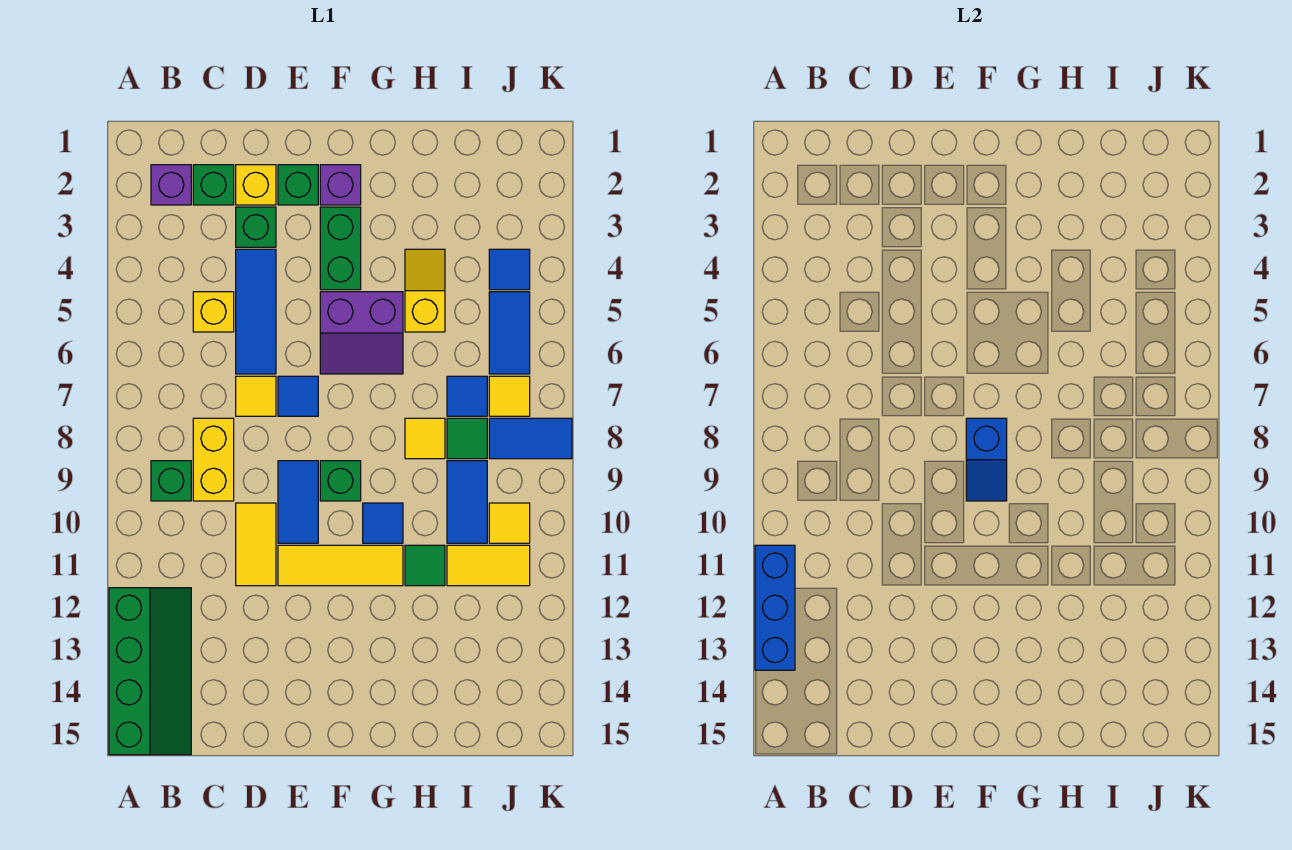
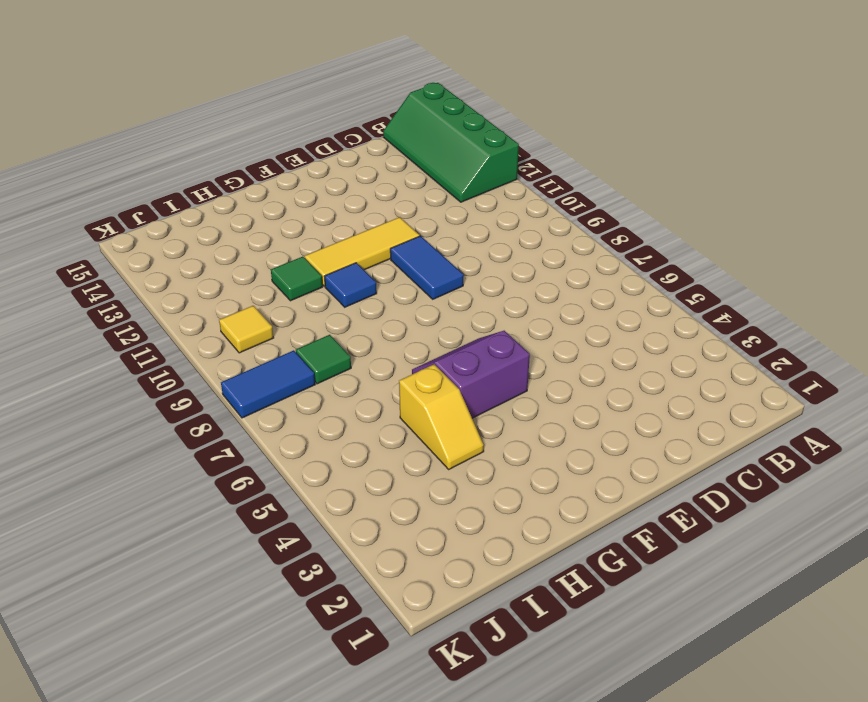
none -> purple brick B2 level 1
none -> green brick B9 level 1
none -> green brick C2 level 1
none -> yellow brick C5 level 1

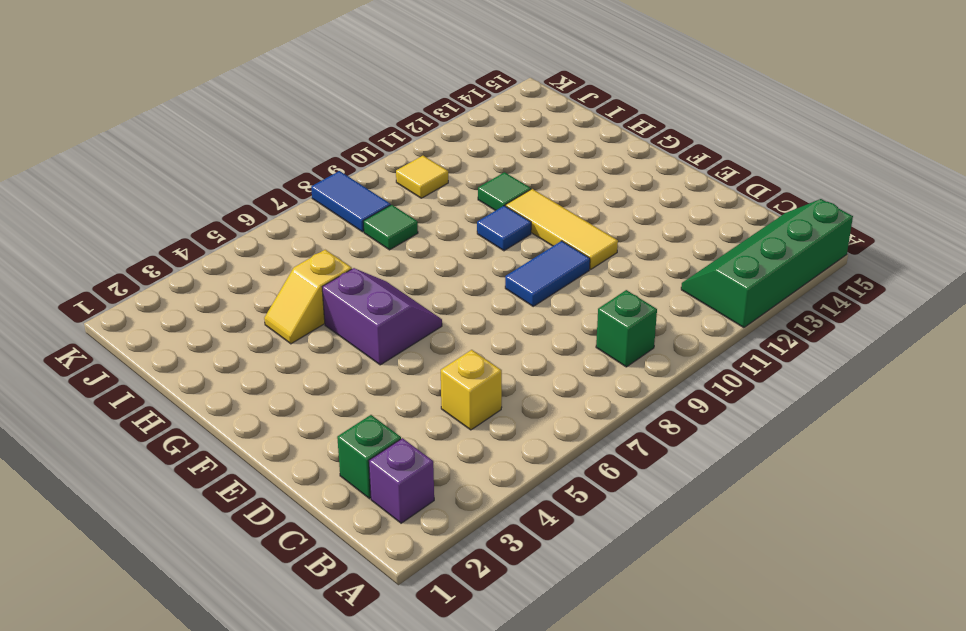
none -> yellow brick C8:C9 level 1
none -> yellow brick D2 level 1
none -> green brick D3 level 1
none -> blue tile D4:D6 level 1

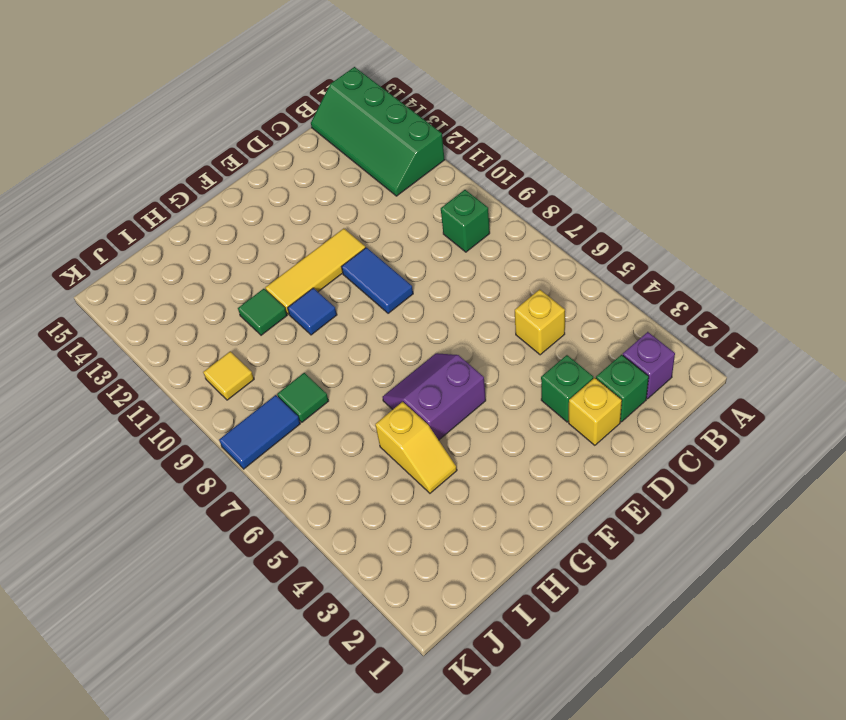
none -> yellow brick C8:C9 level 1
none -> blue tile D4:D6 level 1
none -> yellow tile D7 level 1
none -> yellow tile D10:D11 level 1

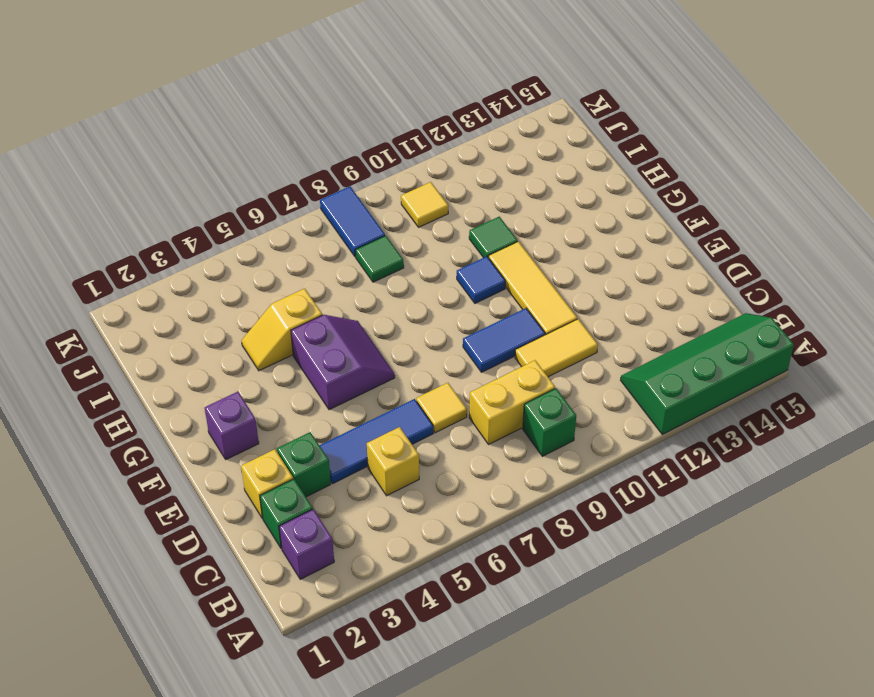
none -> green brick E2 level 1
none -> blue tile E7 level 1
none -> green brick F3:F4 level 1
none -> green brick F9 level 1

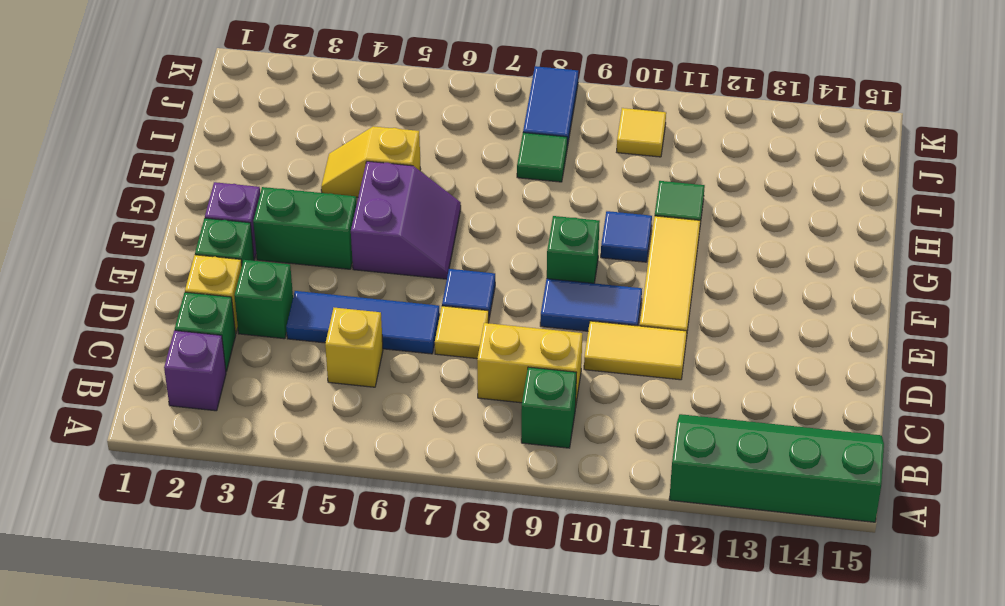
none -> yellow tile H8 level 1
none -> blue tile I7 level 1
none -> blue tile I9:I10 level 1
none -> yellow tile I11:J11 level 1

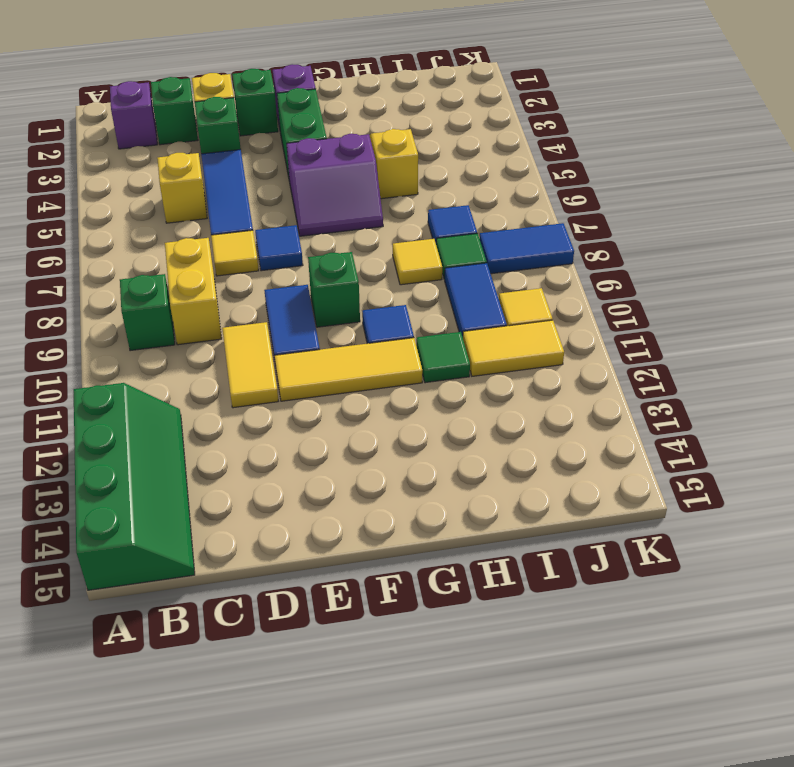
none -> blue tile J4 level 1
none -> blue tile J5:J6 level 1
none -> yellow tile J7 level 1
none -> blue brick A11:A13 level 2

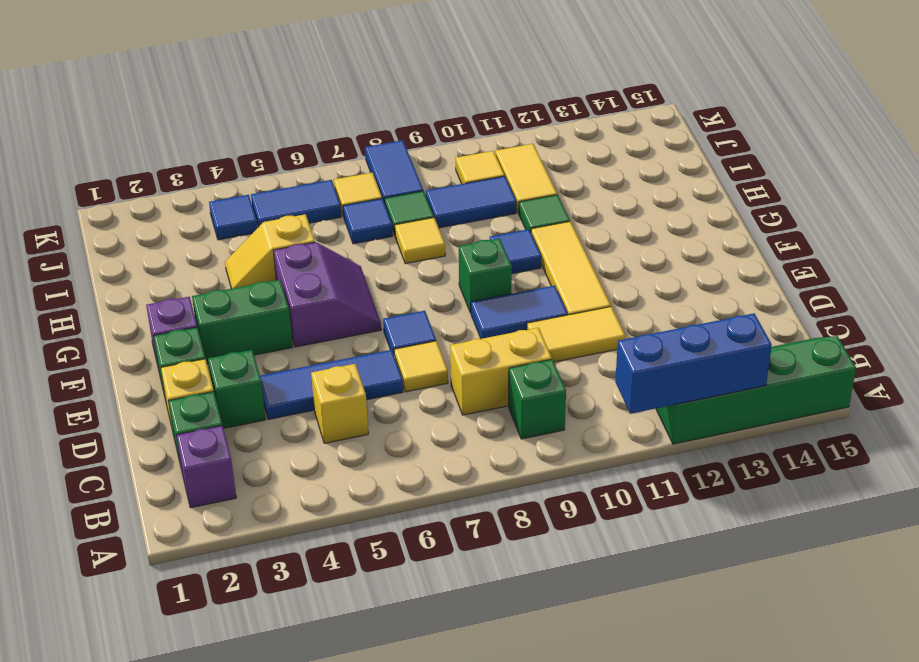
none -> blue slope F8:F9 level 2 top 8

